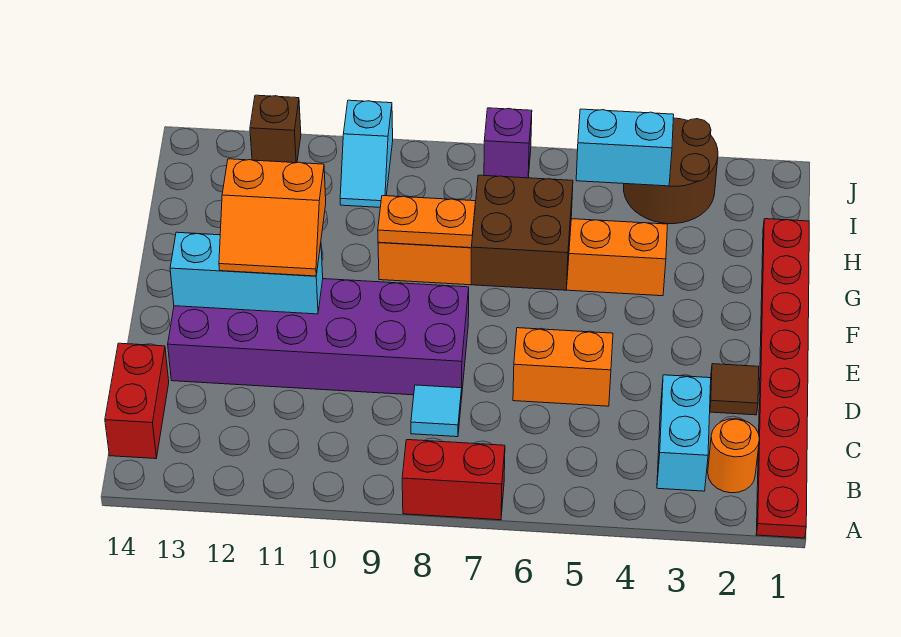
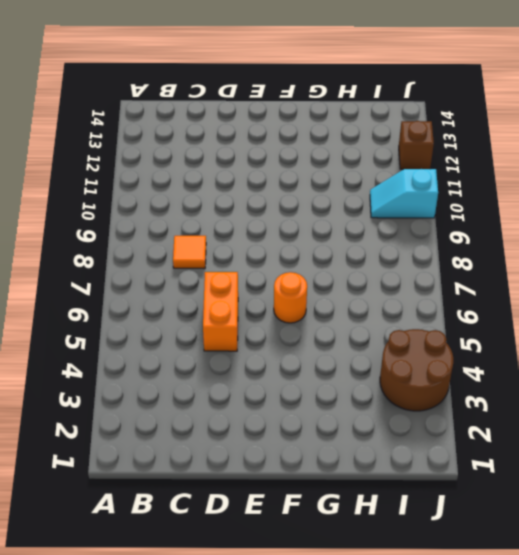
orange tile C8 level 1 -> cyan tile C8 level 1
orange round brick F6 level 1 -> orange round brick B2 level 1
none -> red plate A1:H1 level 1
none -> red brick A7:A8 level 1
none -> cyan brick B3:C3 level 1

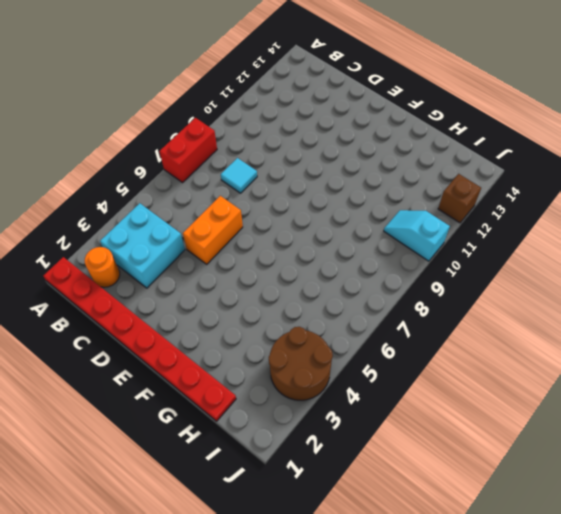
cyan brick B3:C4 level 1 -> cyan brick B3:C3 level 1
none -> red brick B14:C14 level 1
none -> brown tile D2 level 1
none -> purple brick D8:E13 level 1

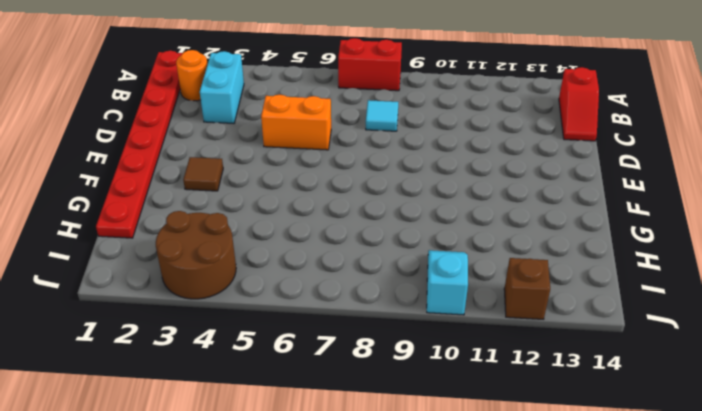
red slope B14:C14 level 1 top B -> red brick B14:C14 level 1
brown tile F3 level 1 -> brown tile D2 level 1
none -> purple brick D8:E13 level 1
none -> orange brick G4:G9 level 1
none -> purple brick J7 level 1

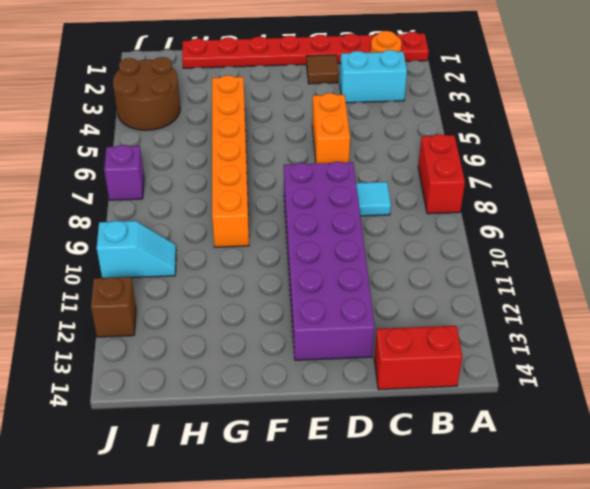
none -> cyan brick E11:E13 level 2
none -> brown brick F6:G7 level 2
none -> orange plate G8:G9 level 2

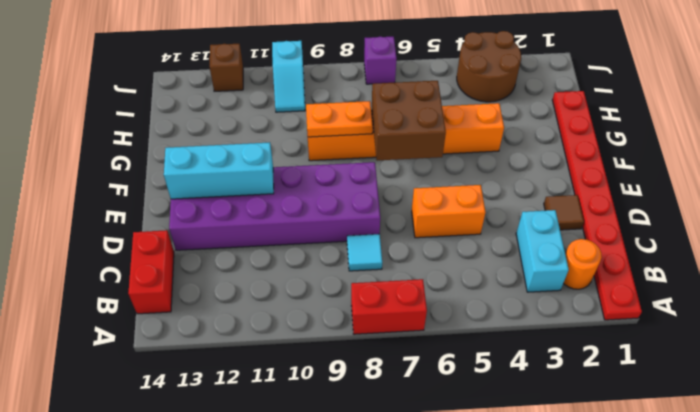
none -> cyan brick I4:I5 level 2
none -> orange slope E11:F12 level 3 top F

